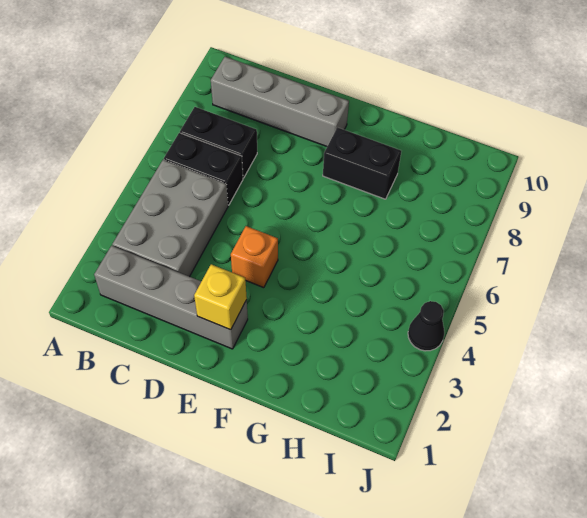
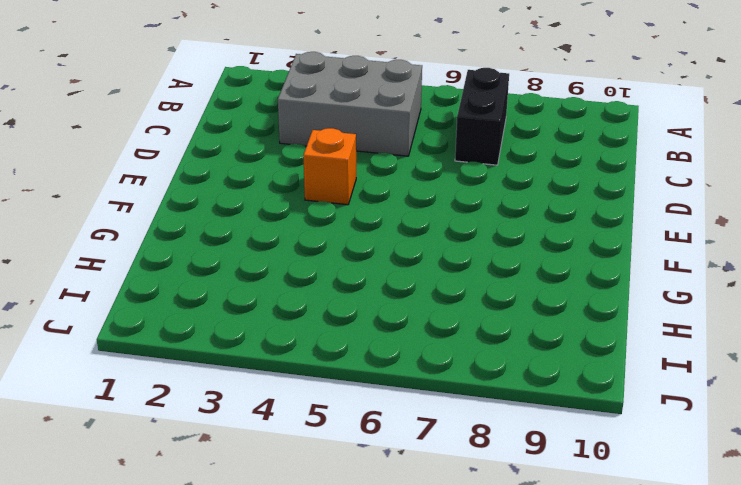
none -> grey brick B2:E2 level 1
none -> black brick B6:C6 level 1

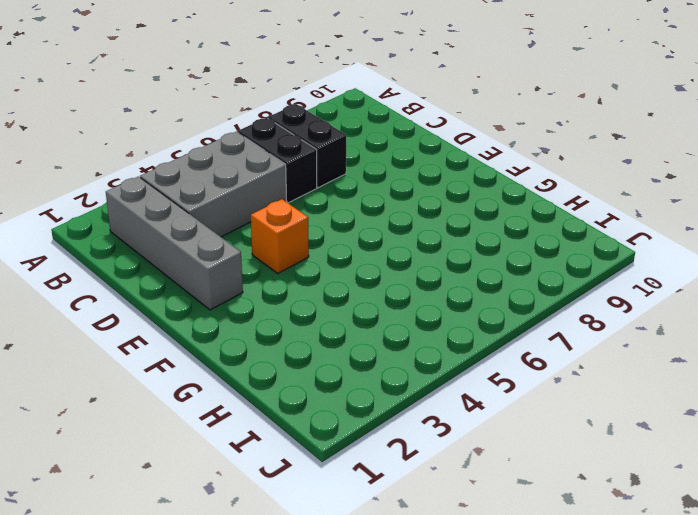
none -> grey brick B9:E9 level 1
none -> black brick F8:G8 level 1

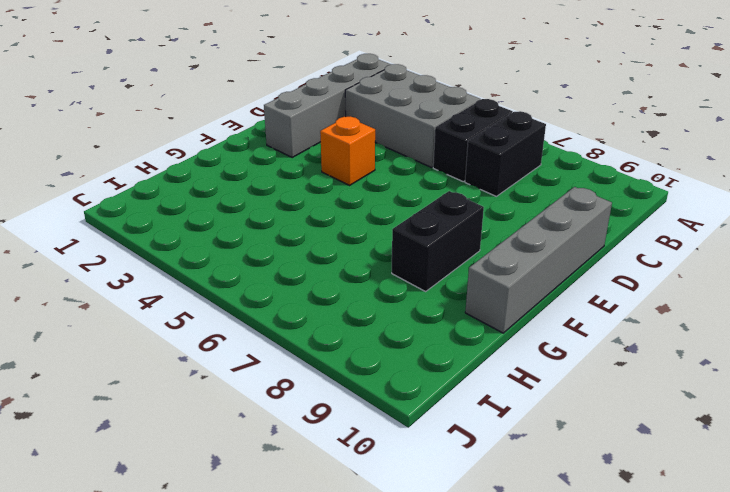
grey brick D10:G10 level 1 -> grey brick B9:E9 level 1
none -> black cone J4 level 1
none -> yellow brick E2 level 2

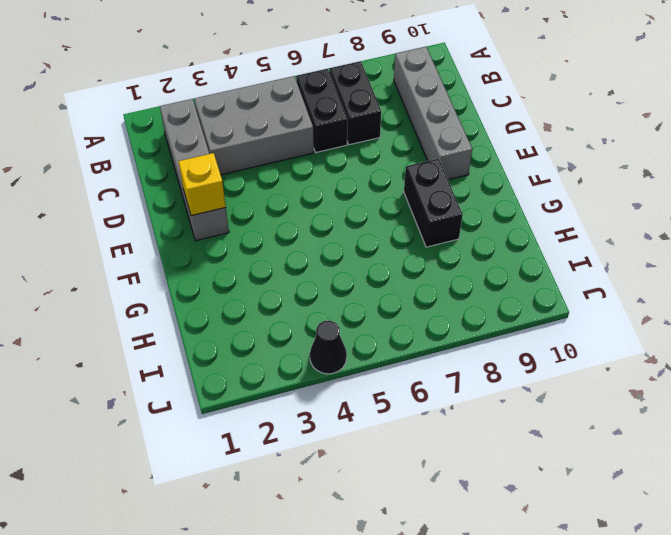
none -> orange brick E4 level 1

